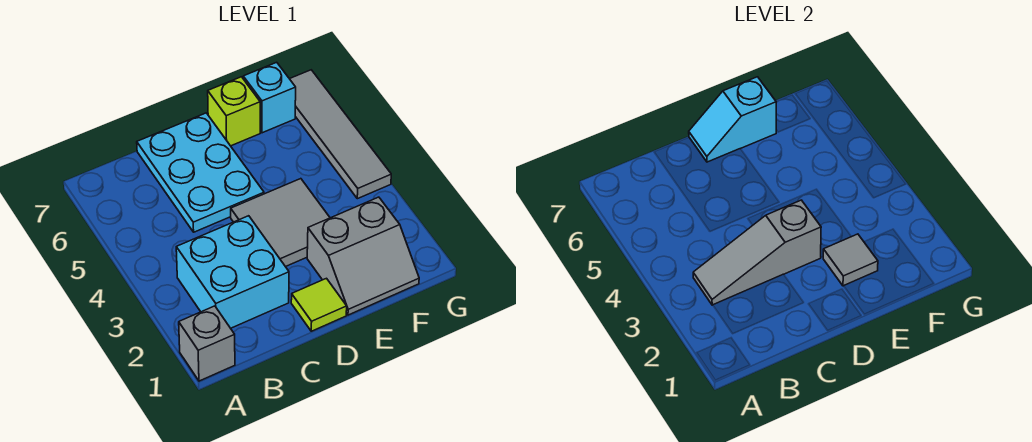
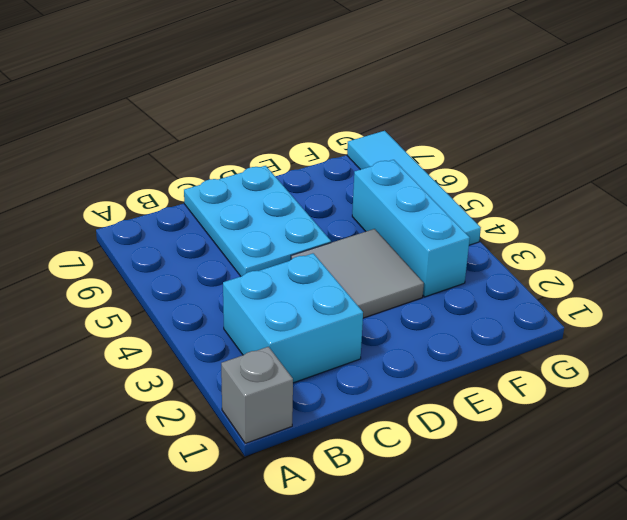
cyan brick F3:F5 level 1 -> none
cyan tile G4:G7 level 1 -> grey tile G4:G7 level 1
none -> lime tile D1 level 1
none -> grey slope E1:F2 level 1 top 2
none -> lime brick E7 level 1

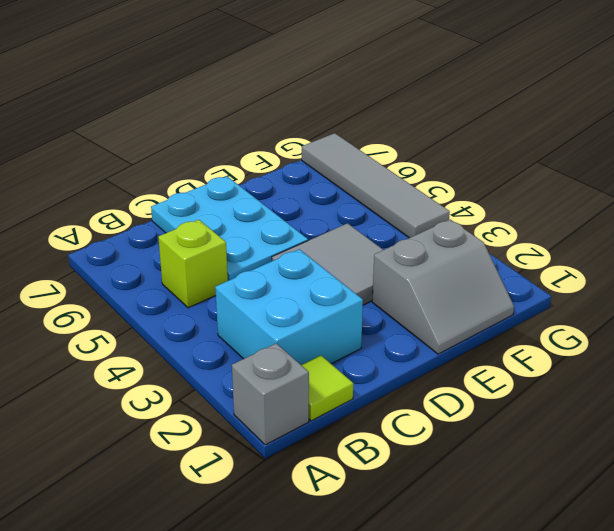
lime tile B1 level 1 -> lime tile D1 level 1
lime brick B5 level 1 -> lime brick E7 level 1
none -> cyan brick F7 level 1
none -> grey slope B3:D3 level 2 top D
none -> cyan slope D7:E7 level 2 top E

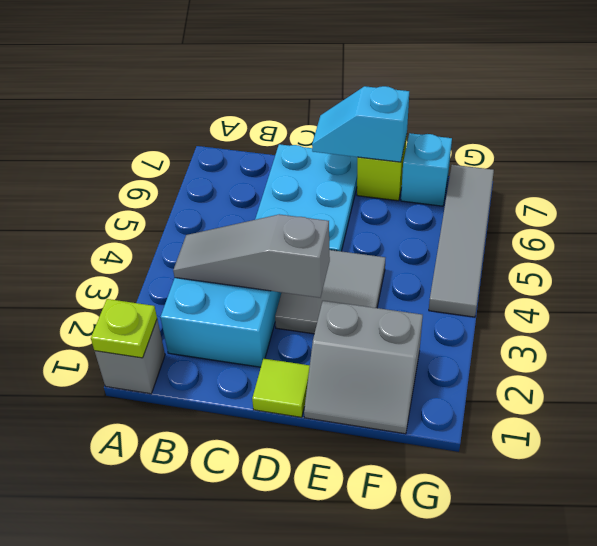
lime plate A1 level 2 -> none
none -> grey tile E2 level 2

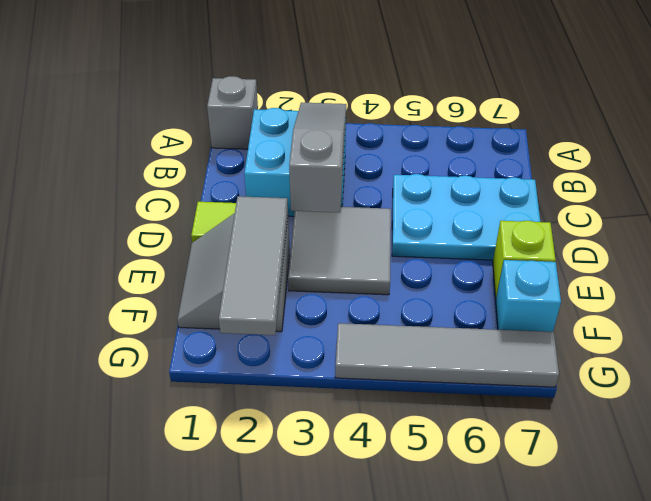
grey tile E2:G2 level 2 -> grey tile E2 level 2
none -> cyan slope D7:E7 level 2 top E

